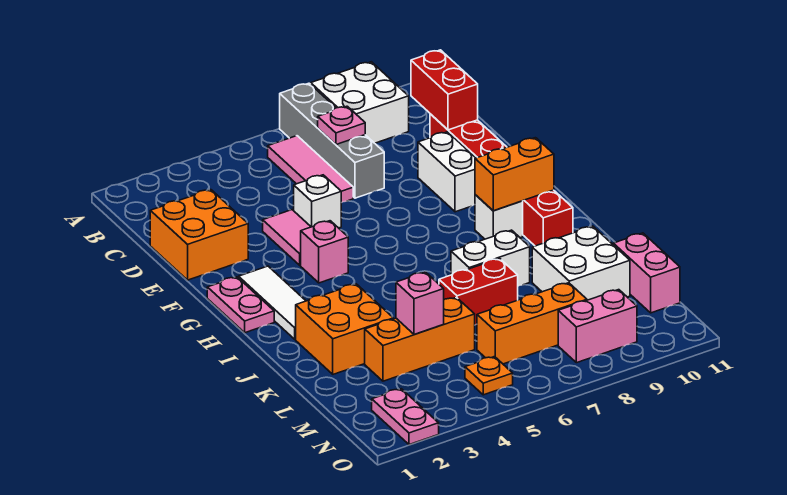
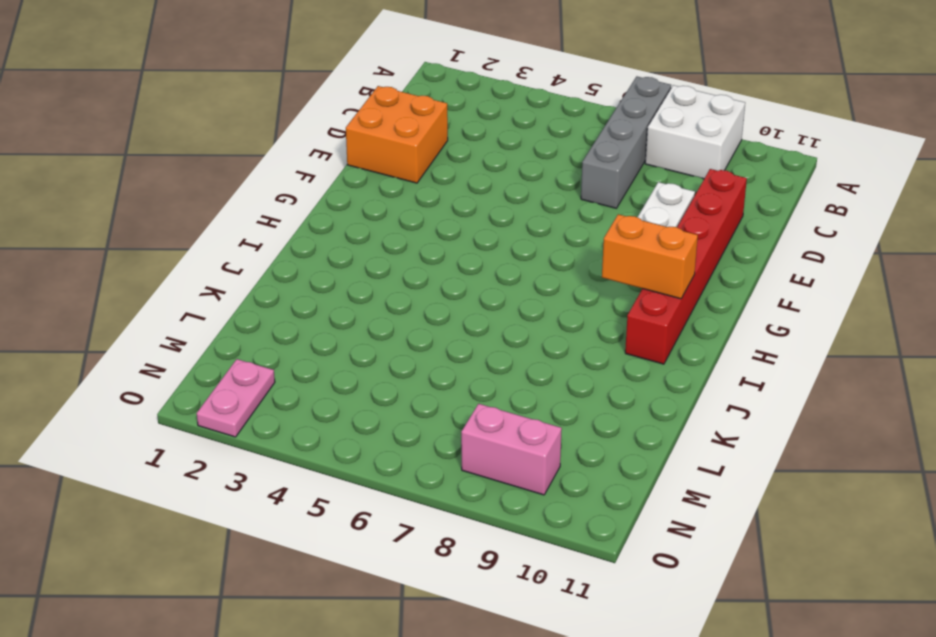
none -> pink tile B6:D6 level 1
none -> pink tile E4:F4 level 1
none -> white brick E5 level 1

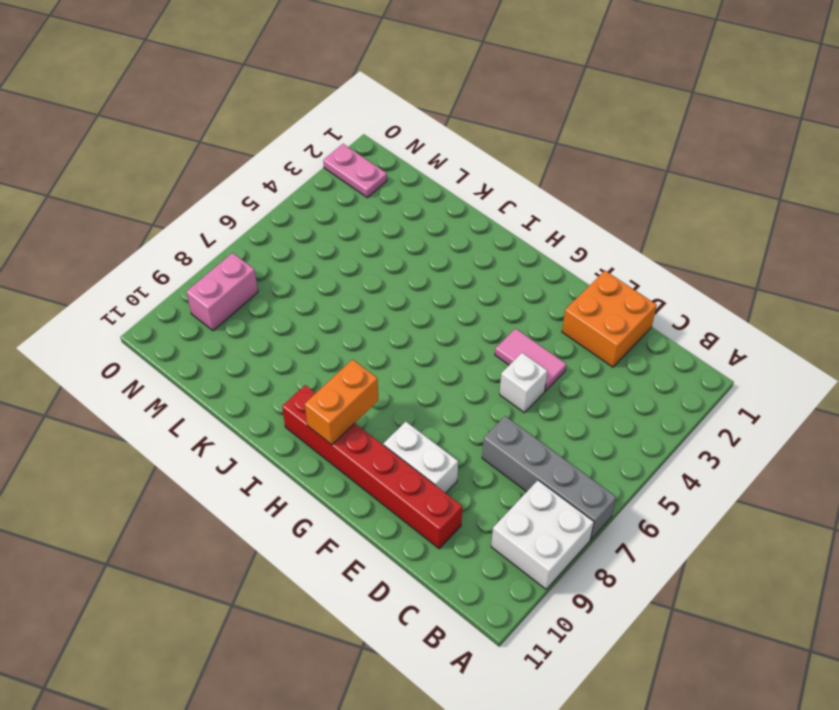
none -> pink tile B6:D6 level 1
none -> pink plate G1:H1 level 1
none -> white tile G2:I2 level 1

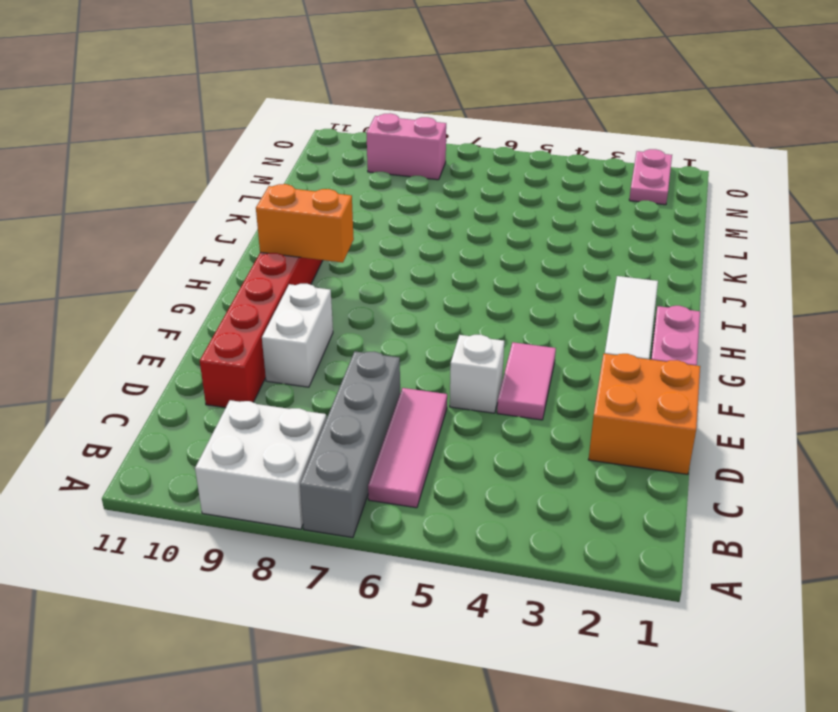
none -> pink brick G4 level 1
none -> white brick H9 level 1
none -> orange brick J2:K3 level 1

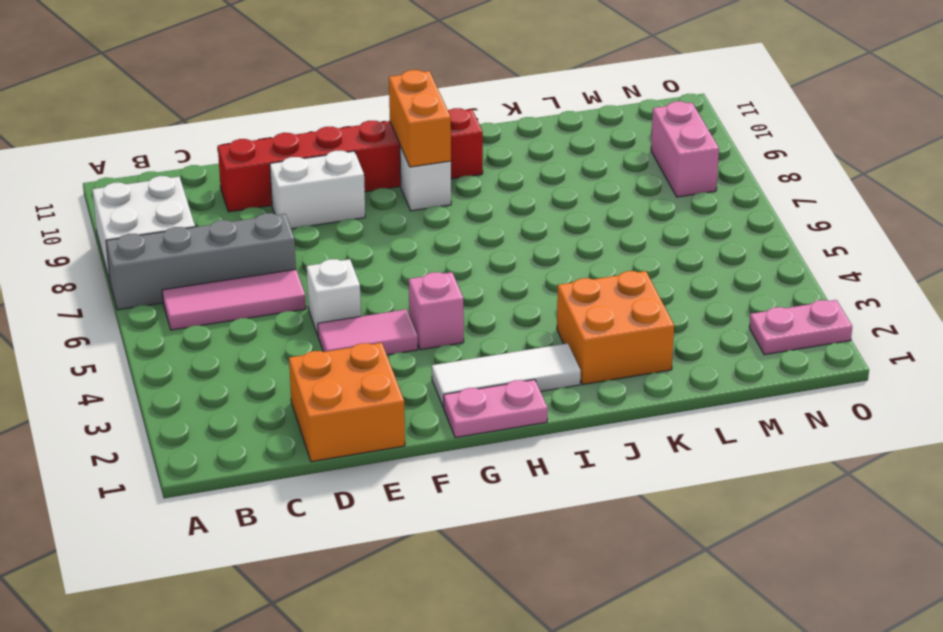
none -> white brick J7:J8 level 1
none -> red brick K6:K7 level 1
none -> white brick K9:L10 level 1

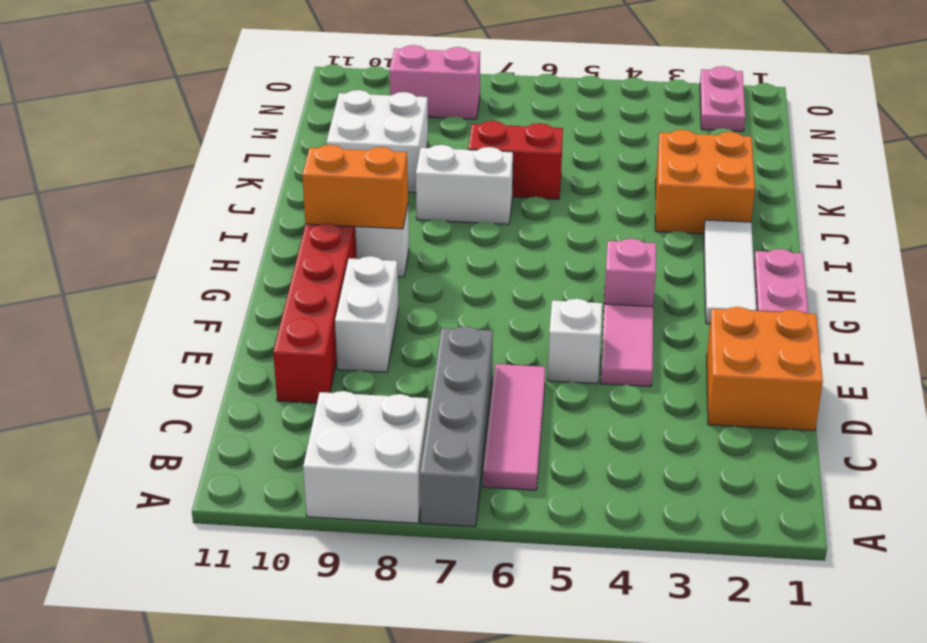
none -> orange brick L3:L5 level 1
none -> pink brick L11:M11 level 1
none -> orange brick M6:M8 level 1

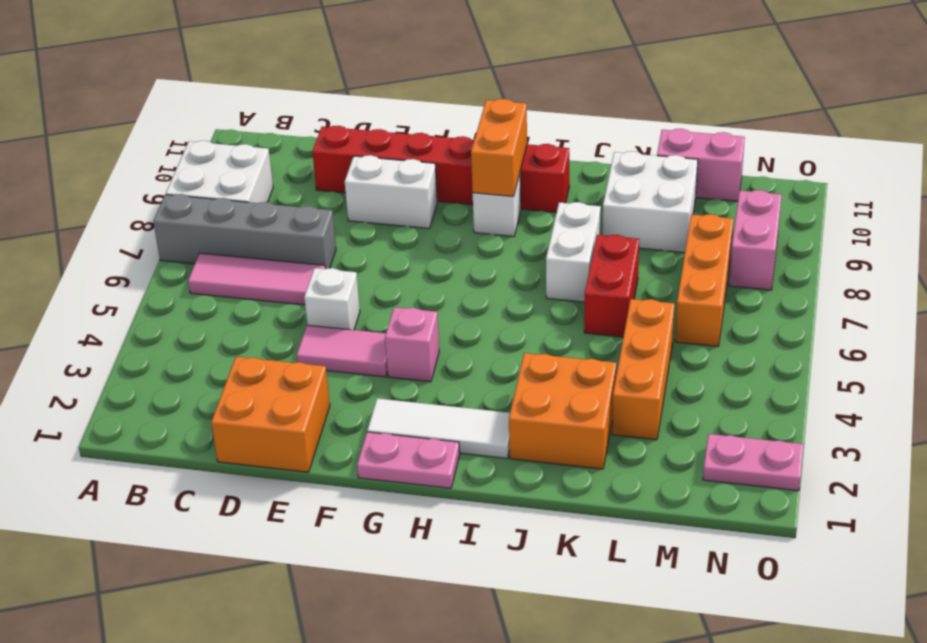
none -> orange plate N5 level 1
none -> pink plate C7 level 2
none -> red brick C10:D10 level 2

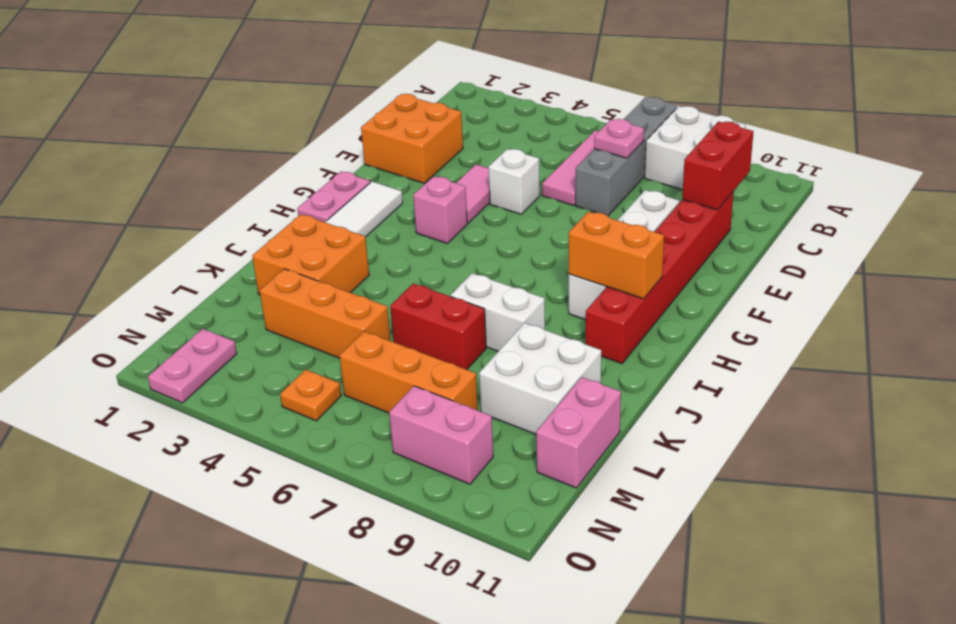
none -> pink brick L4 level 2

